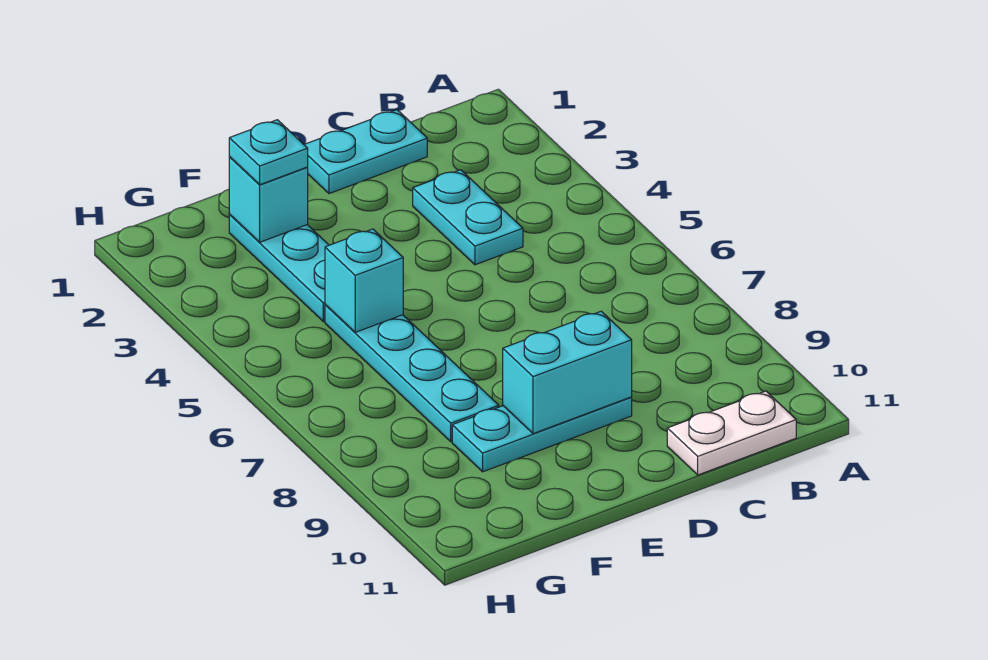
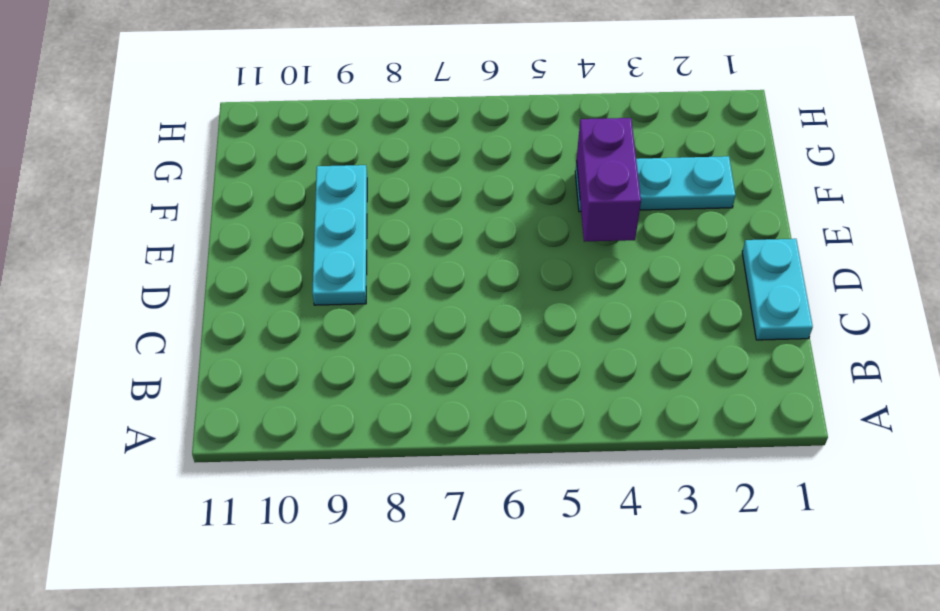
purple brick E4:F4 level 2 -> none
none -> white plate B11:C11 level 1
none -> cyan plate C3:C4 level 1

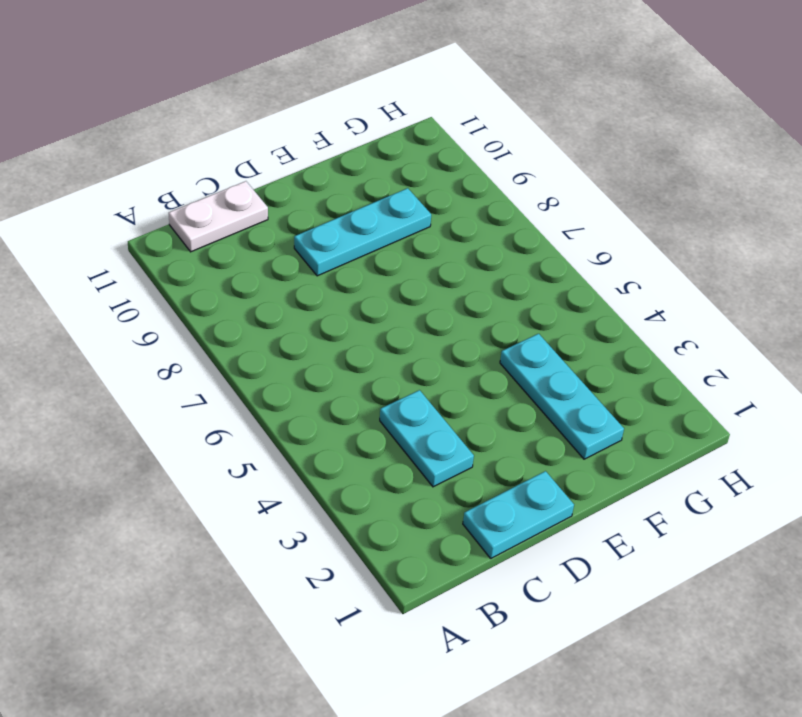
none -> cyan plate F5:F8 level 1
none -> cyan brick D9:E9 level 2

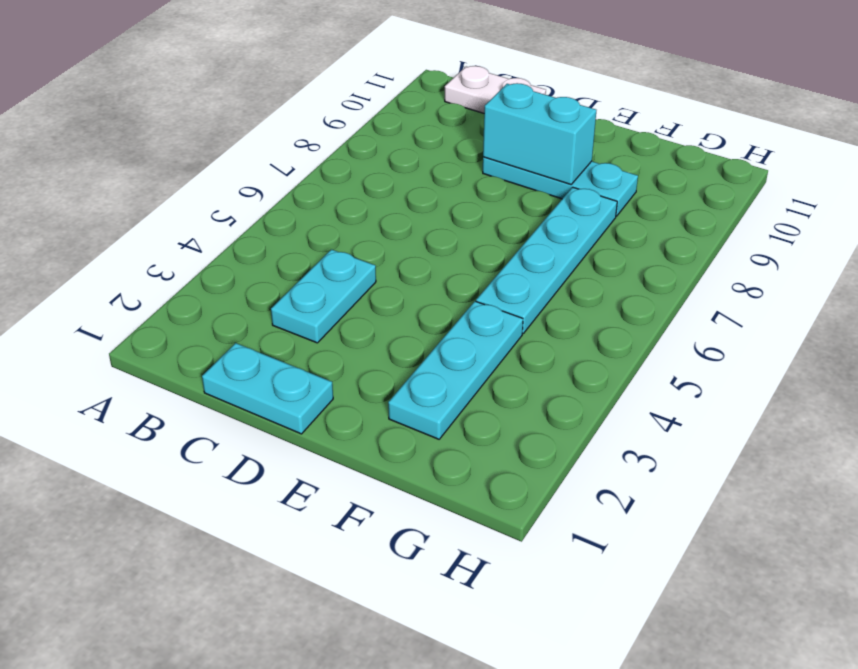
none -> cyan brick F2 level 2
none -> cyan brick F5 level 2

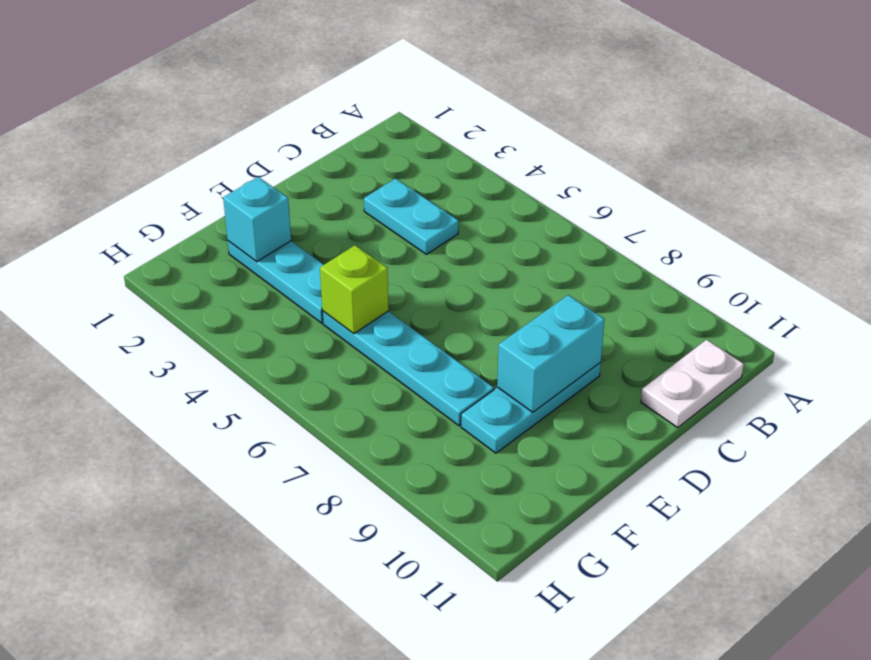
lime brick F5 level 2 -> cyan brick F5 level 2
none -> cyan plate C1:D1 level 1
none -> cyan plate F2 level 3

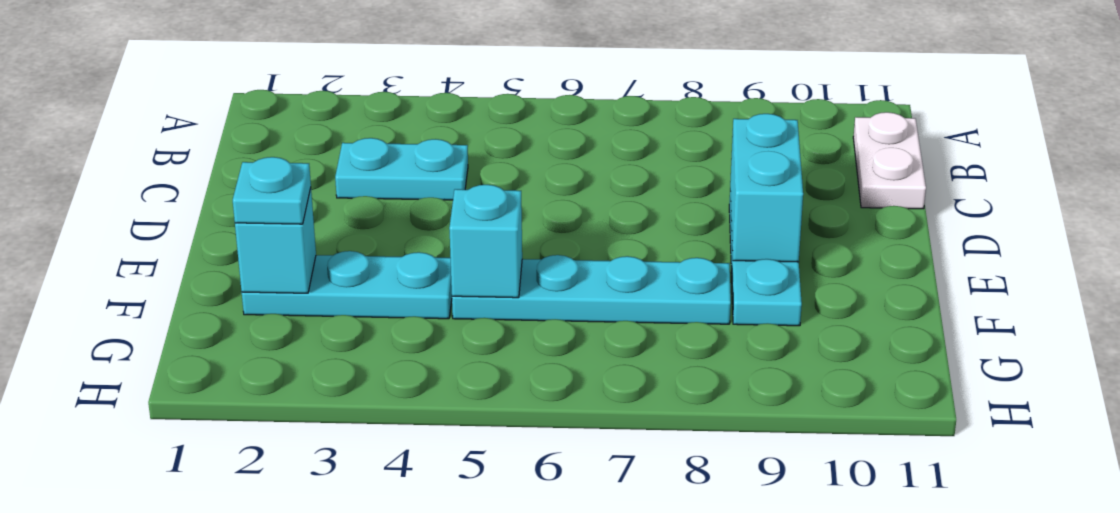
none -> cyan plate C1:D1 level 1

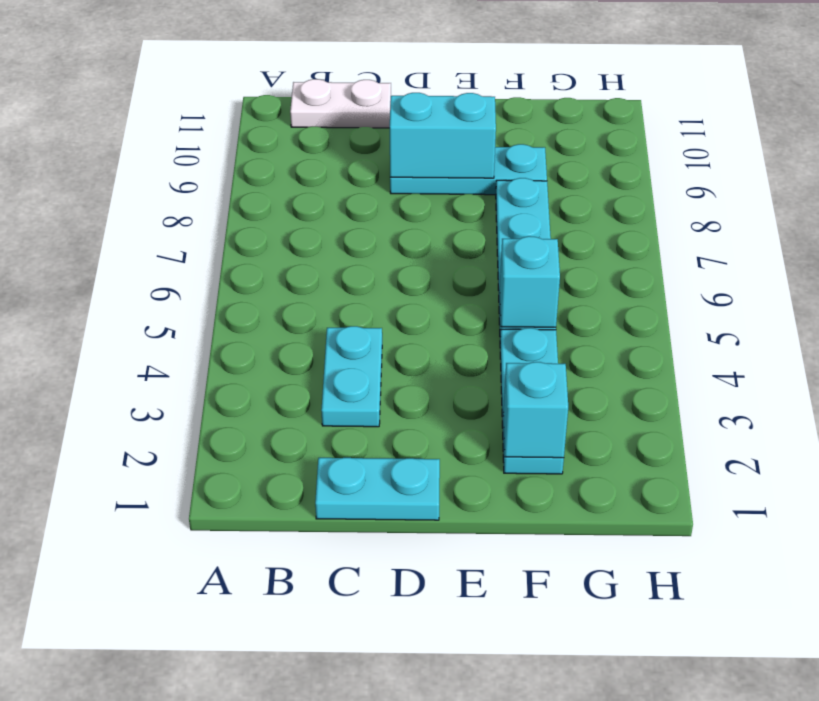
none -> cyan plate F2 level 3

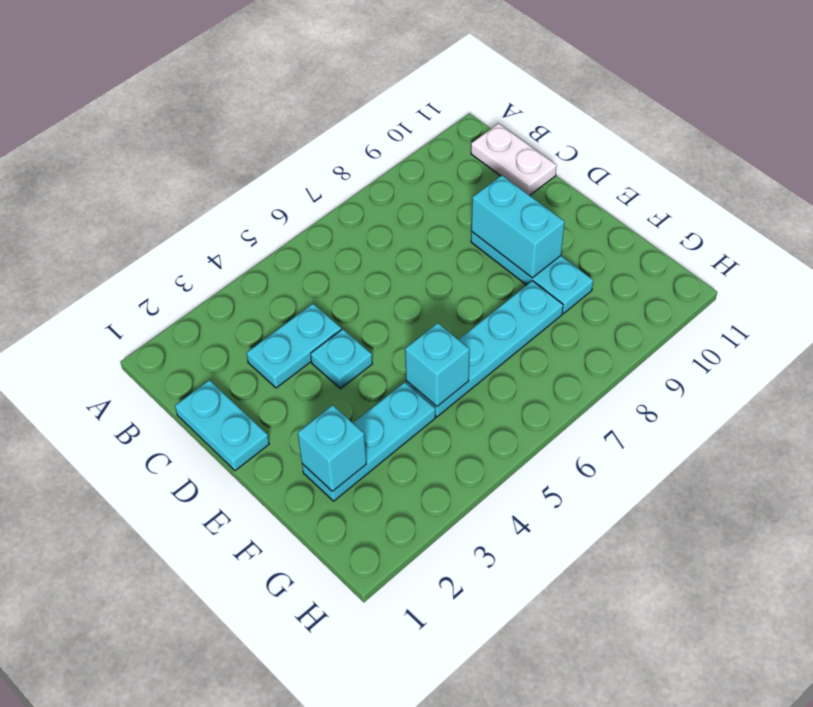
cyan plate D4 level 1 -> cyan plate F2 level 3

